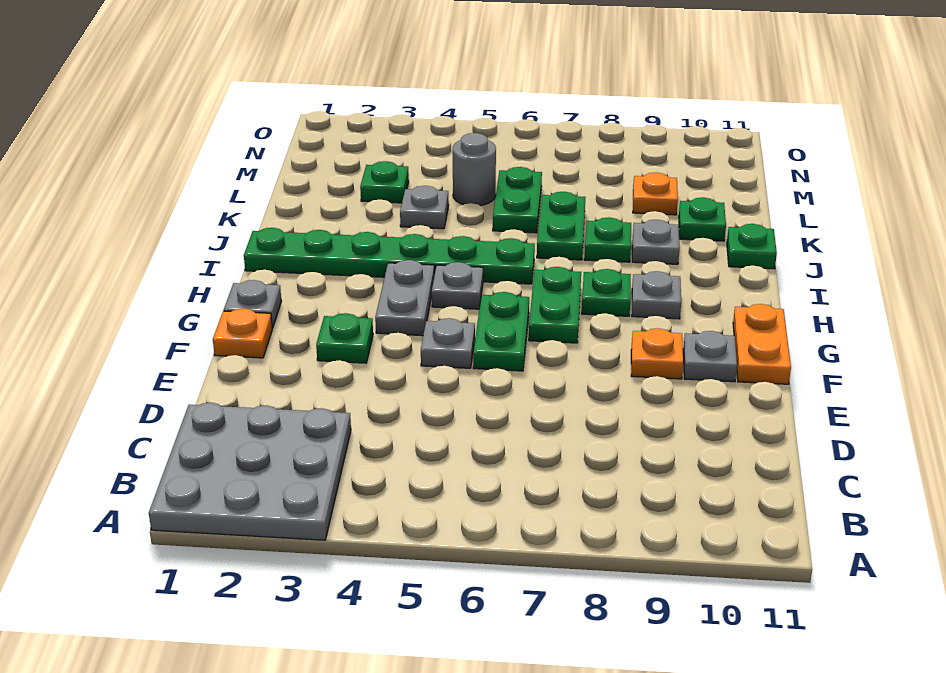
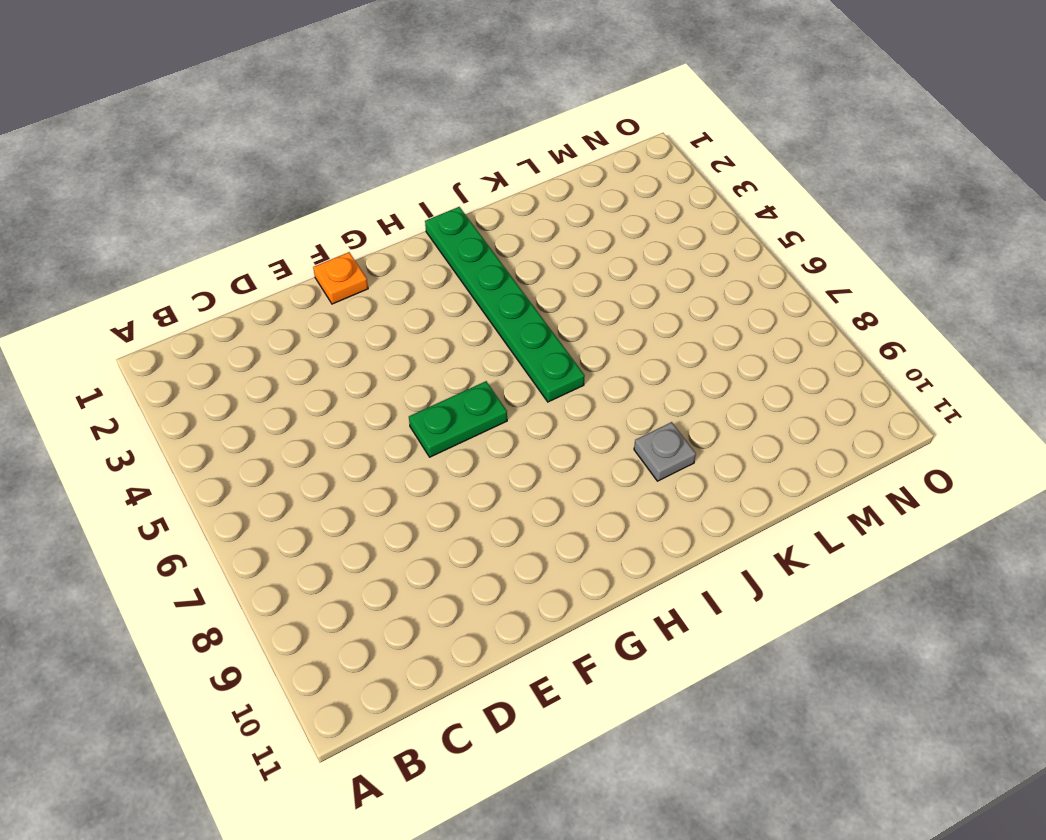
none -> grey plate A1:C3 level 1
none -> green plate F3 level 1
none -> grey plate F5 level 1

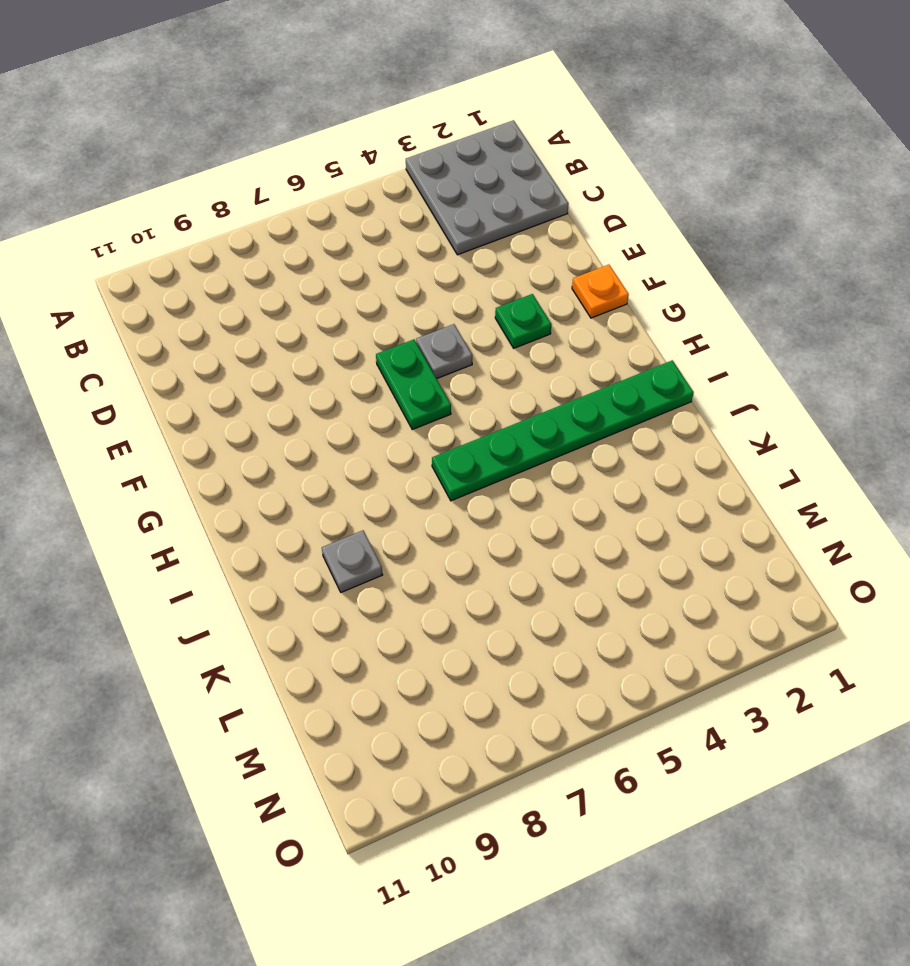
none -> orange plate F9 level 1
none -> grey plate F10 level 1
none -> orange plate F11:G11 level 1

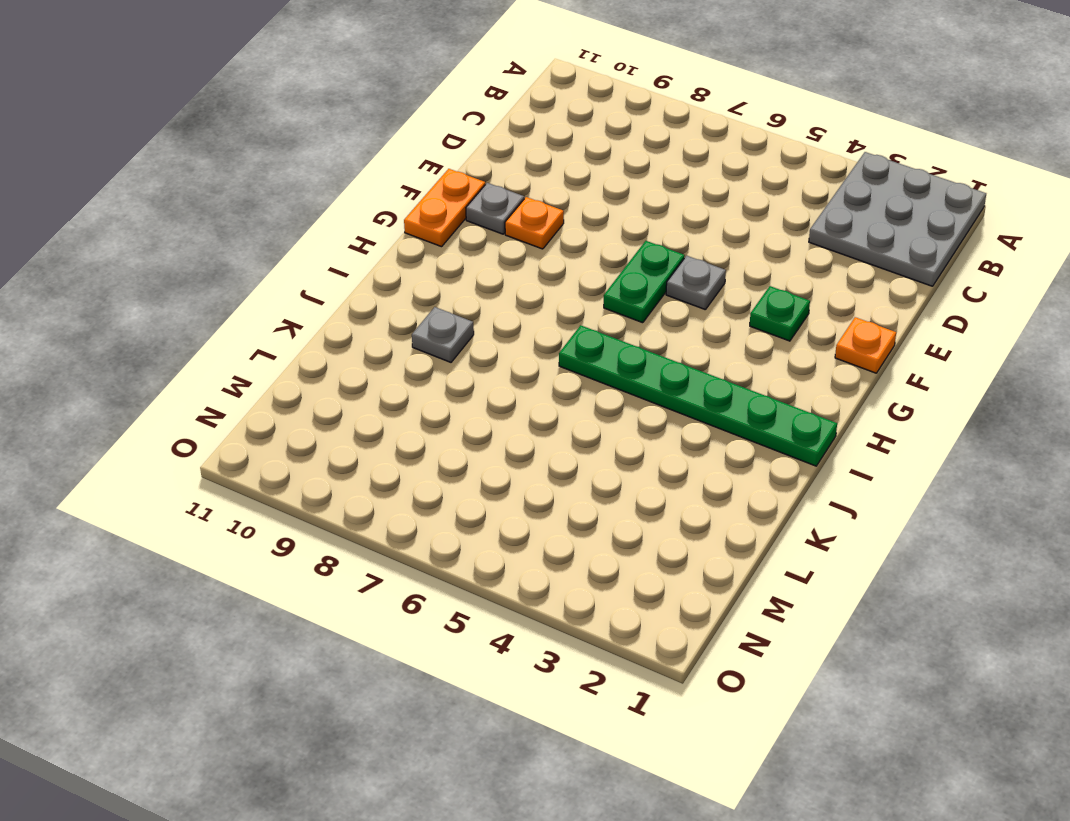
none -> grey plate G1 level 1
none -> grey plate G4:H4 level 1
none -> green plate G7:H7 level 1

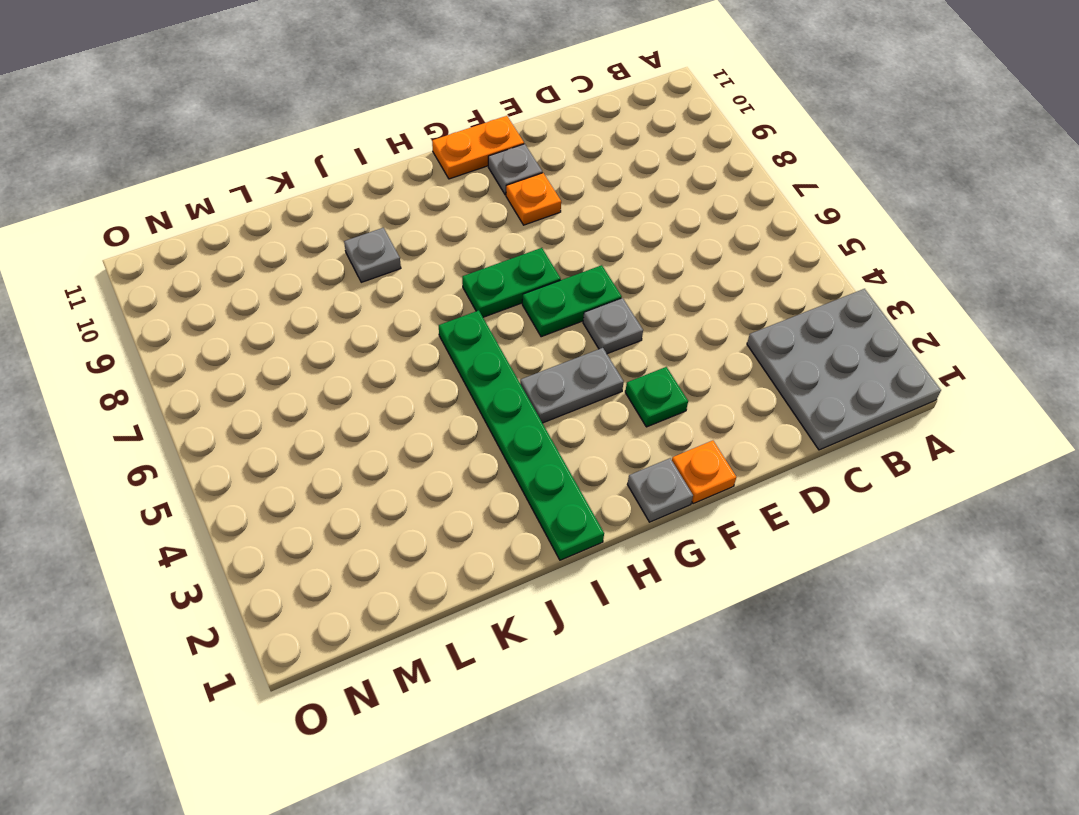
none -> grey plate H5 level 1
none -> green plate H8 level 1
none -> grey plate H9 level 1

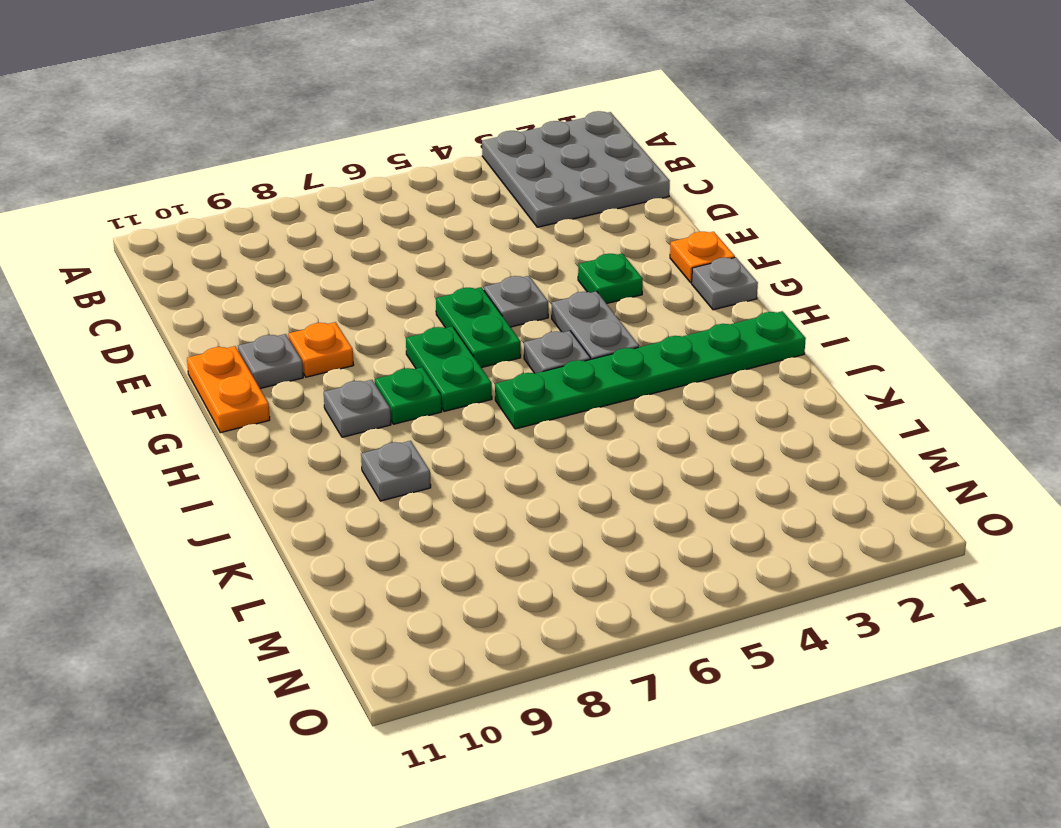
none -> green plate J7:K7 level 1
none -> green plate J8 level 1
none -> green plate J11 level 1

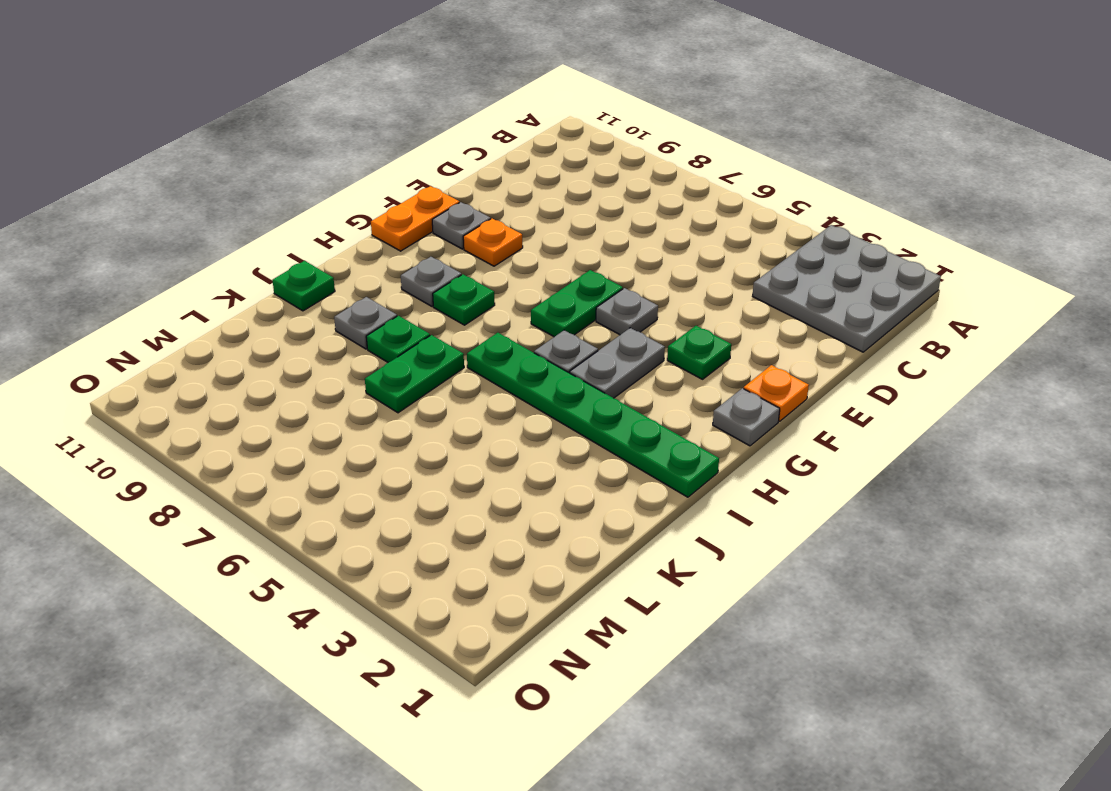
none -> green plate G7:H7 level 1
none -> grey plate K4 level 1
none -> green plate K6:L6 level 1

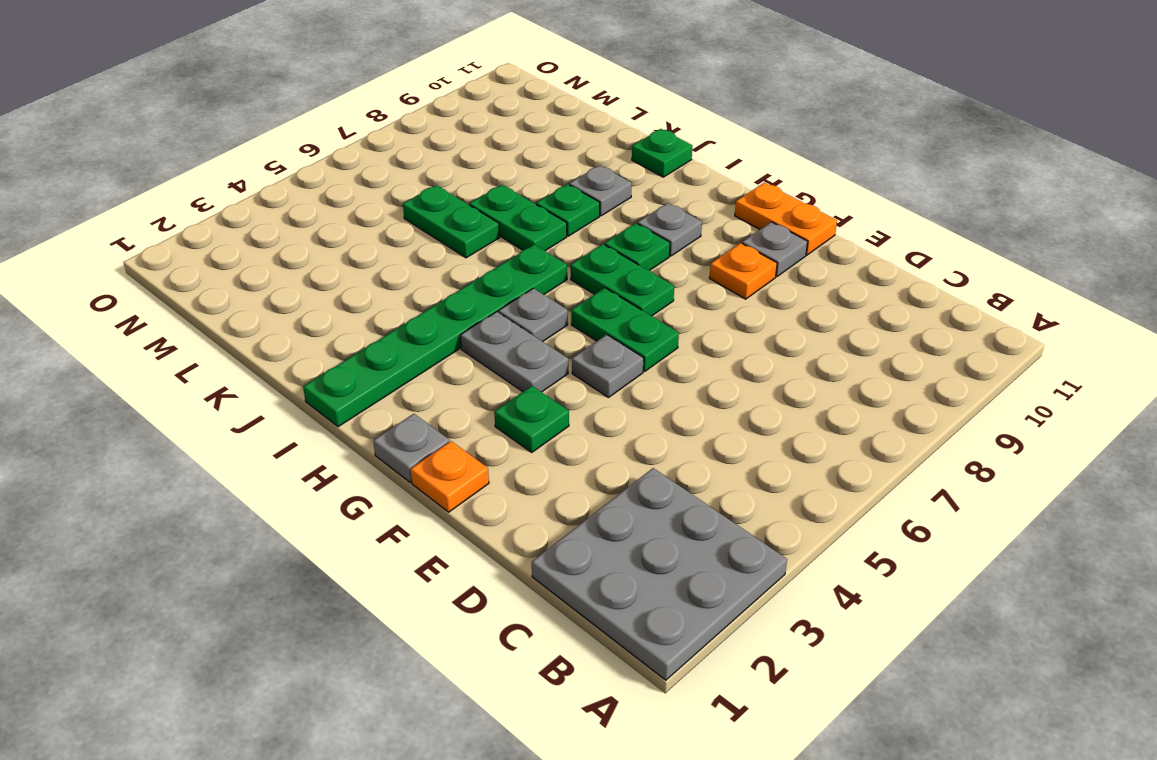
none -> grey plate K4 level 1
none -> green plate K10 level 1
none -> green plate L3 level 1

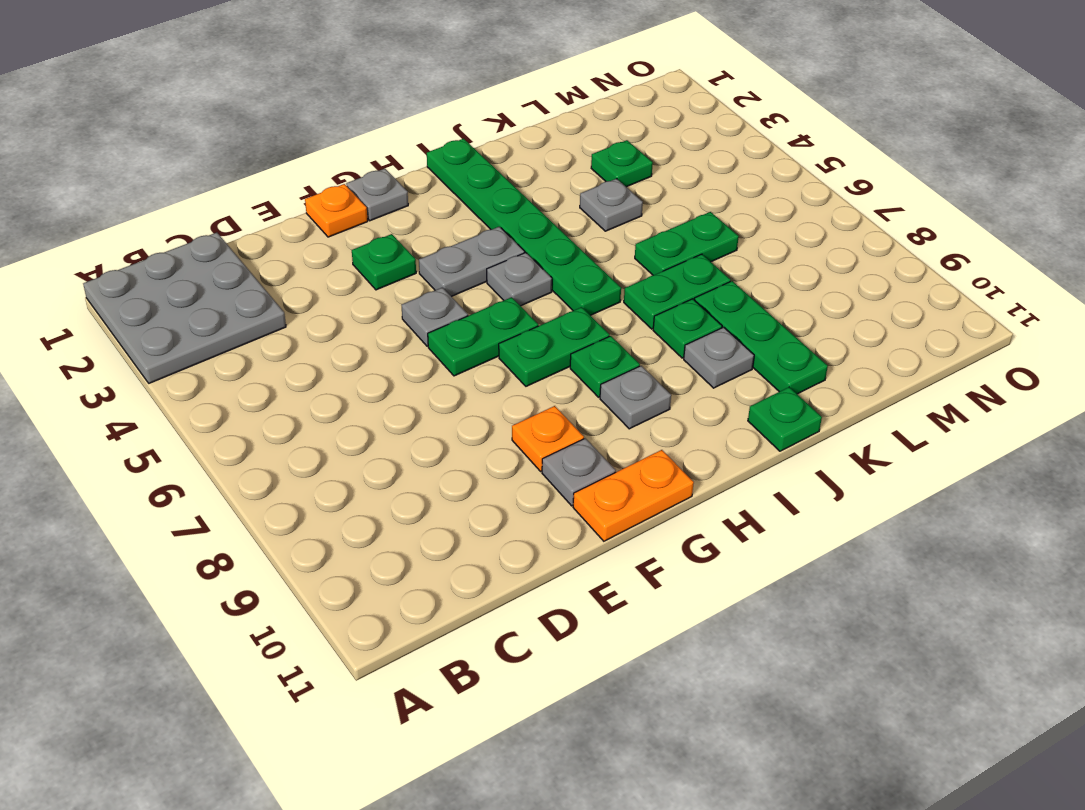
green plate K8:K10 level 1 -> green plate K10 level 1
none -> grey round brick L5 level 1
none -> orange plate L9 level 1

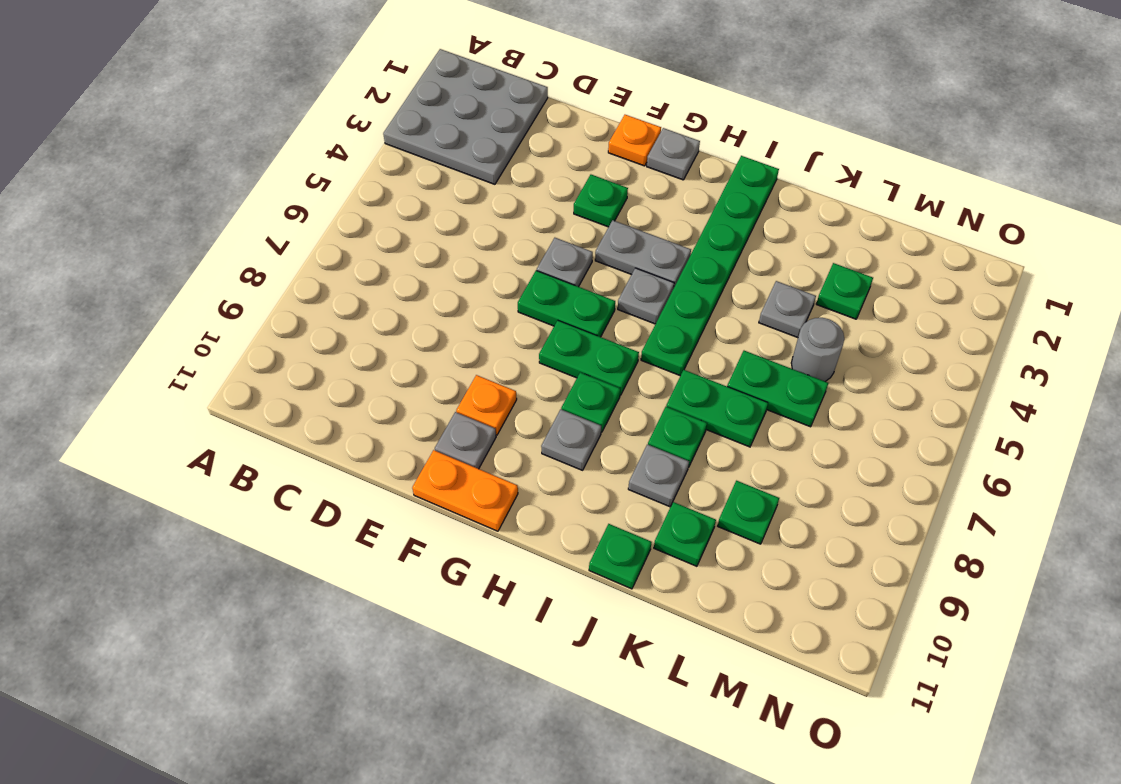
green plate L9 level 1 -> orange plate L9 level 1

